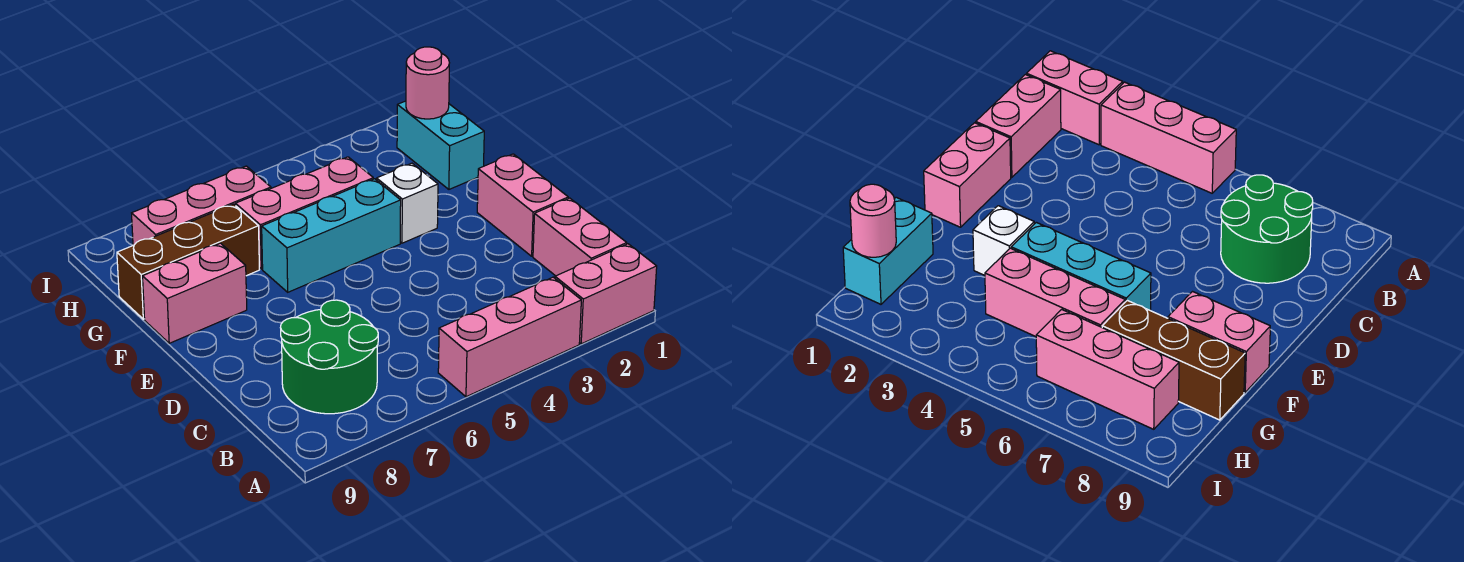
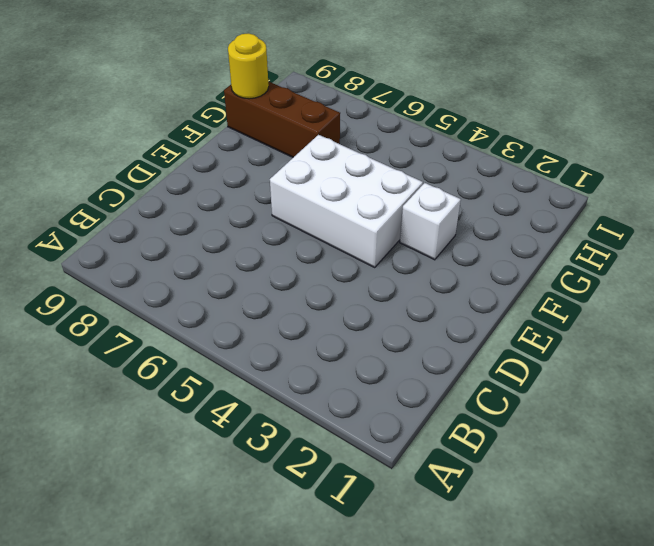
white brick E4:F6 level 1 -> cyan brick F4:F6 level 1
yellow round brick G9 level 2 -> none
none -> pink brick A1:A2 level 1
none -> pink brick A3:A5 level 1
none -> pink brick B1:C1 level 1

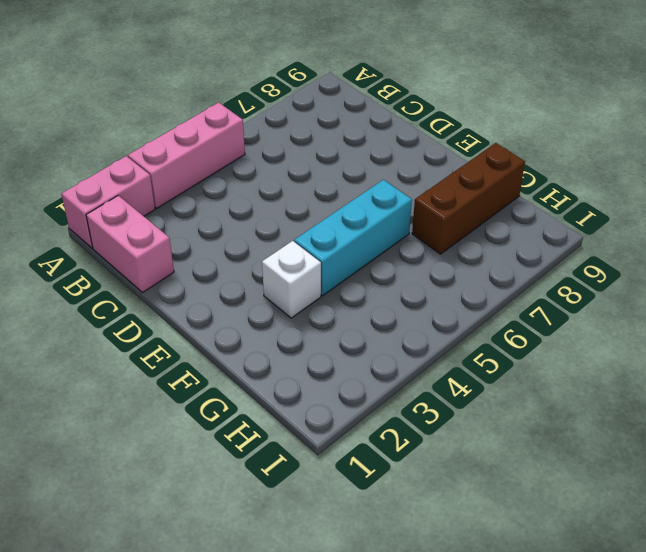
none -> green round brick B7:C8 level 1
none -> pink brick D1:E1 level 1
none -> pink brick F8:F9 level 1

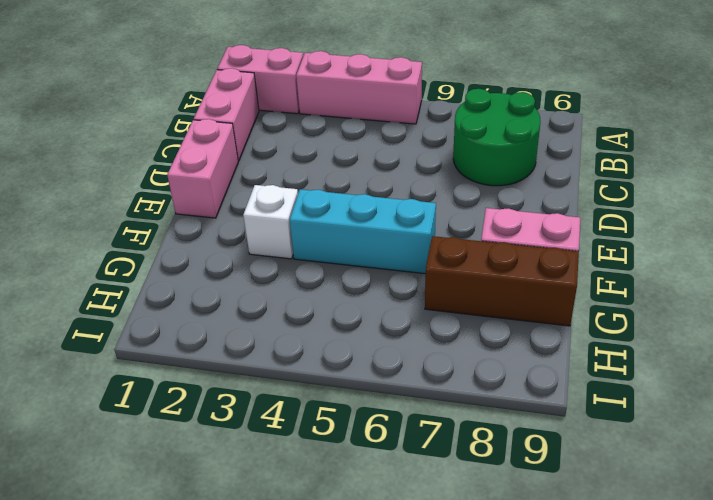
none -> cyan brick G1:H1 level 1
none -> pink brick G4:G6 level 1
none -> pink brick H6:H8 level 1

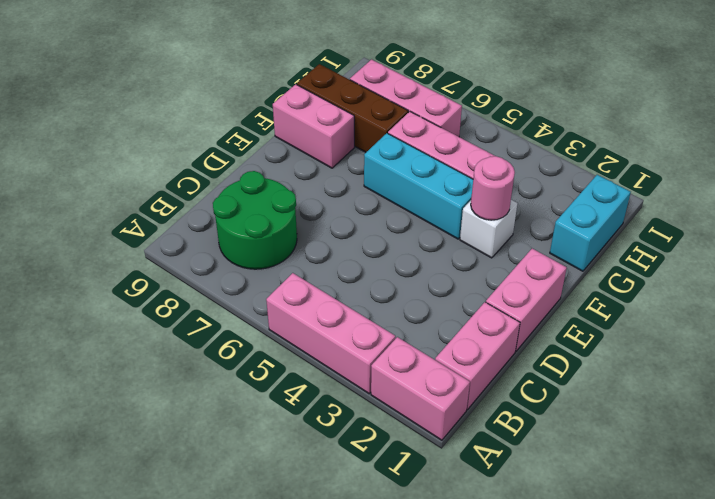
pink round brick F3 level 2 -> pink round brick H1 level 2

